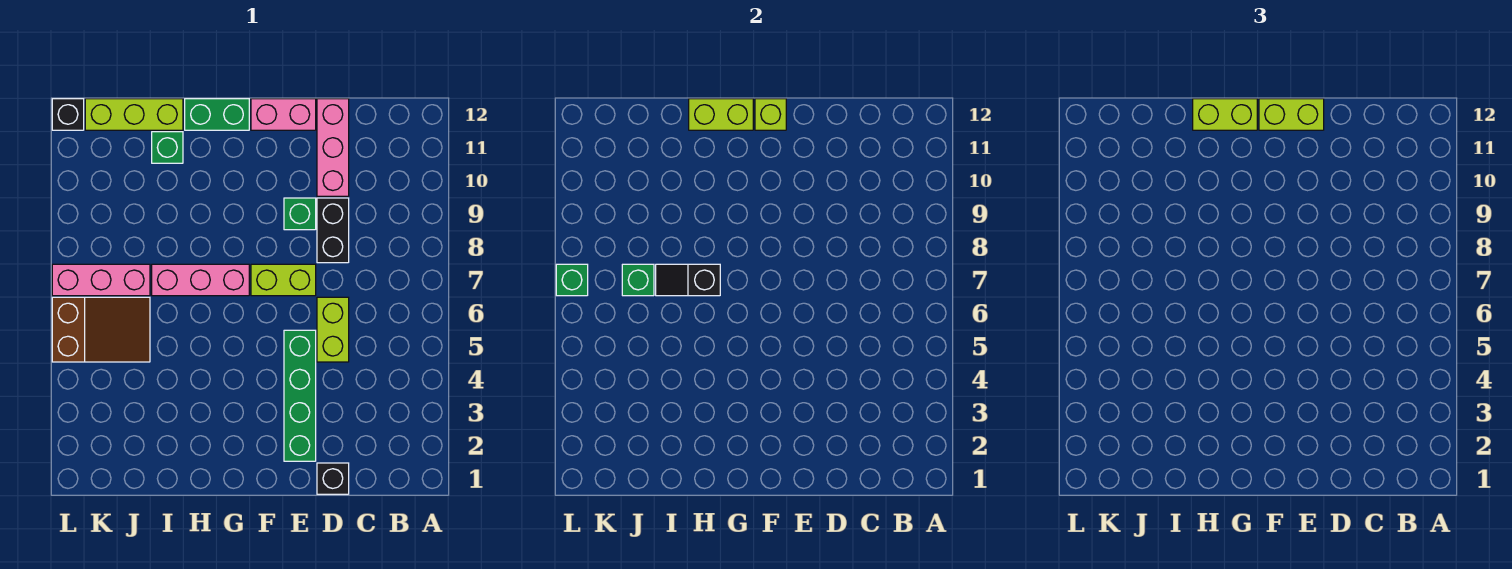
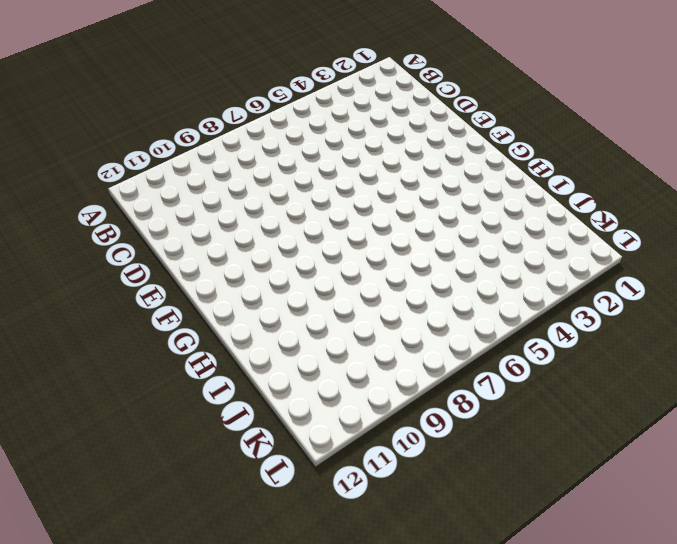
none -> black brick D1 level 1
none -> lime brick D5:D6 level 1
none -> black brick D8:D9 level 1

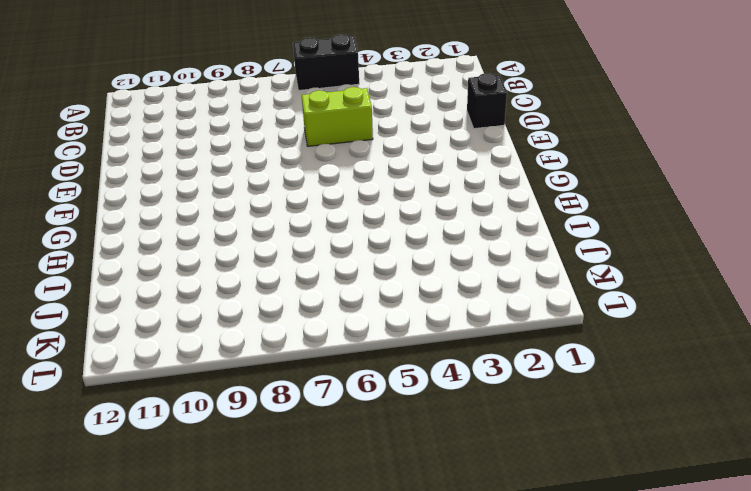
black brick A5:A6 level 1 -> black brick D8:D9 level 1
none -> pink brick D10:D12 level 1
none -> green brick E2:E5 level 1
none -> lime brick E7:F7 level 1

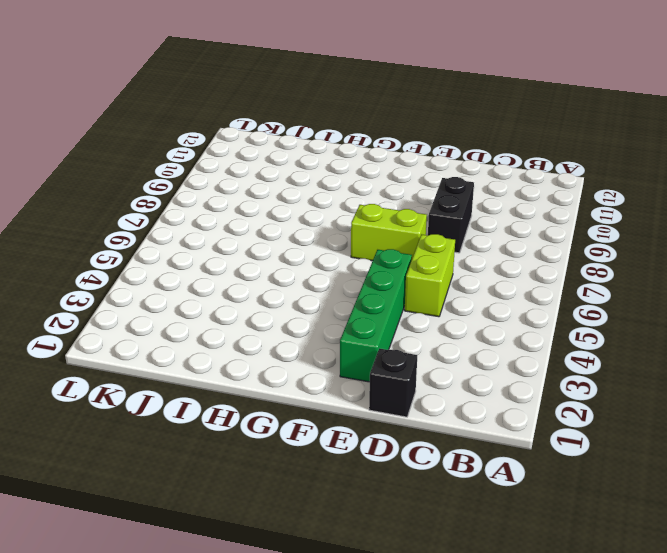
none -> pink brick D10:D12 level 1
none -> green brick E9 level 1
none -> pink brick E12:F12 level 1

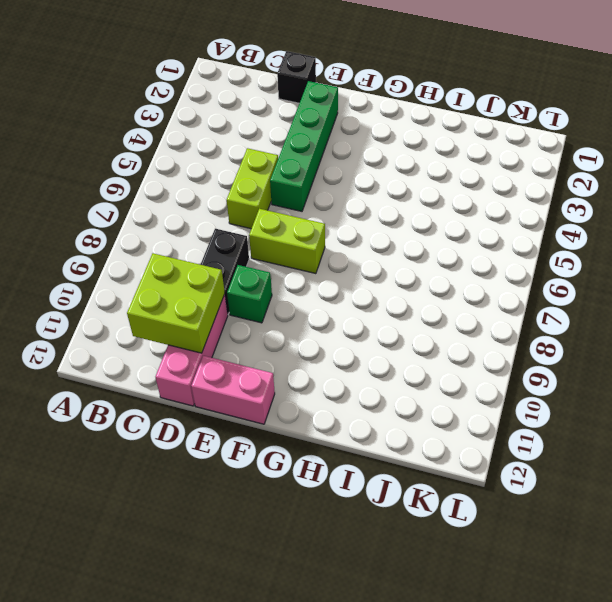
lime brick C10:D11 level 2 -> none
none -> pink brick G7:I7 level 1
none -> green brick G12:H12 level 1
none -> green brick I11 level 1

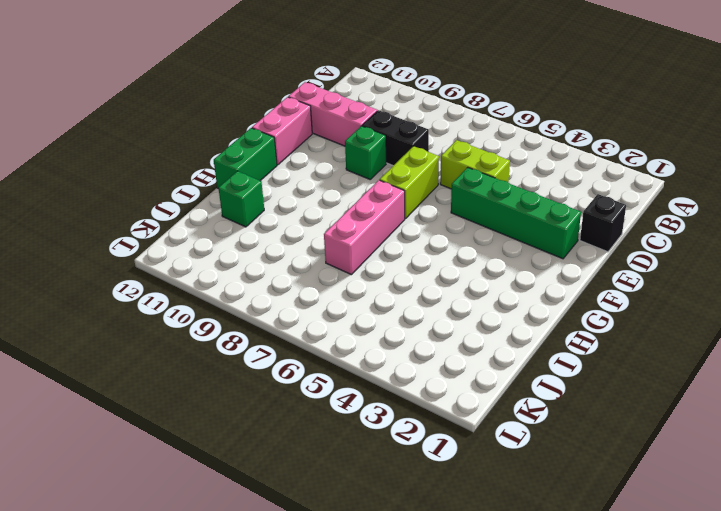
none -> lime brick I12:K12 level 1
none -> brown slope J5:L6 level 1 top L
none -> pink brick J7:L7 level 1

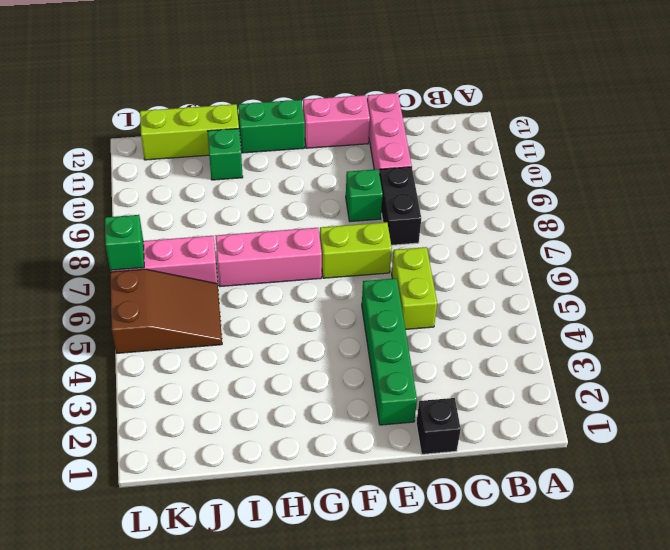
none -> black brick L12 level 1
none -> lime brick F12 level 2
none -> lime brick G12:H12 level 2

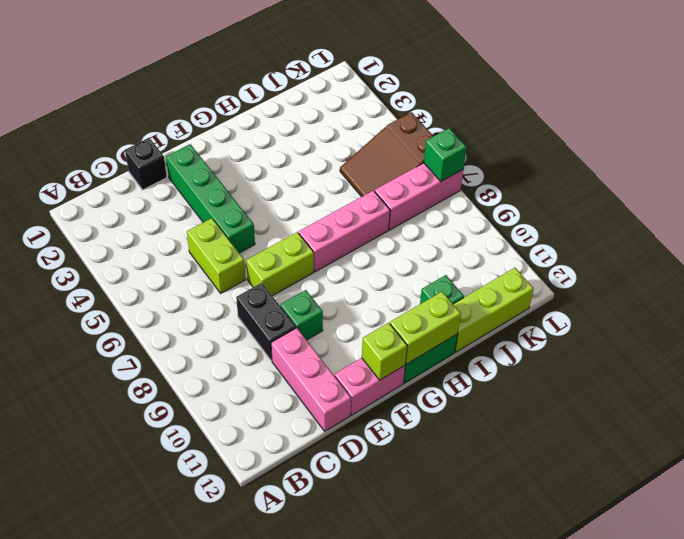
none -> black brick L12 level 1
none -> black slope H7:I7 level 2 top H
none -> green brick J7 level 2

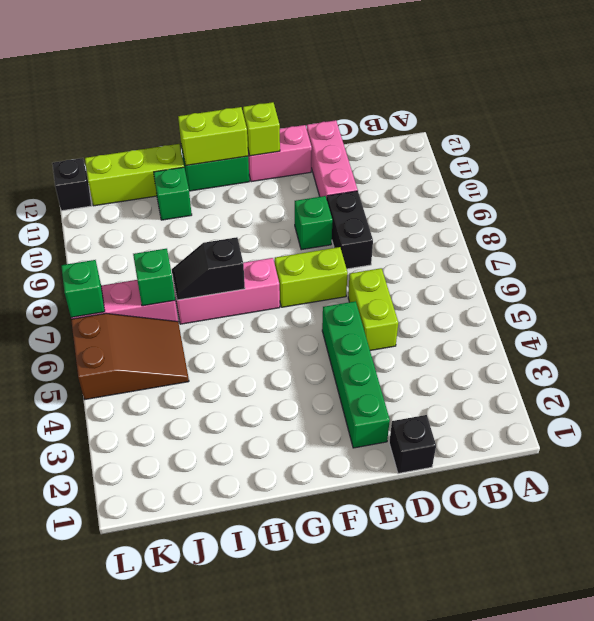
none -> lime brick E12:F12 level 3
none -> lime brick G12:H12 level 3

